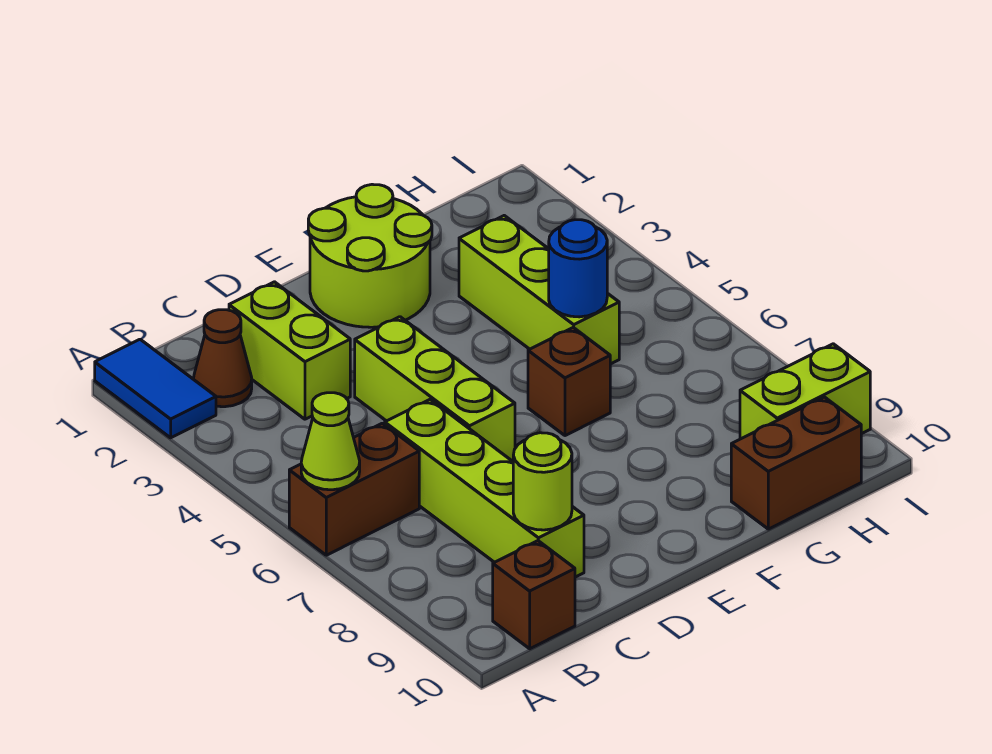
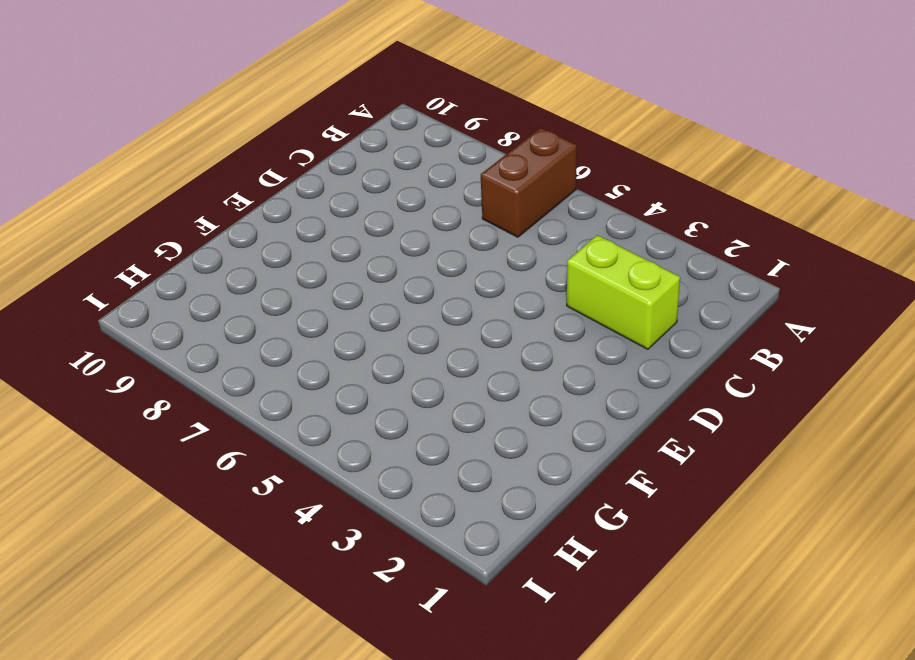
none -> blue tile A1:A2 level 1
none -> brown cone B2 level 1
none -> brown brick B10 level 1

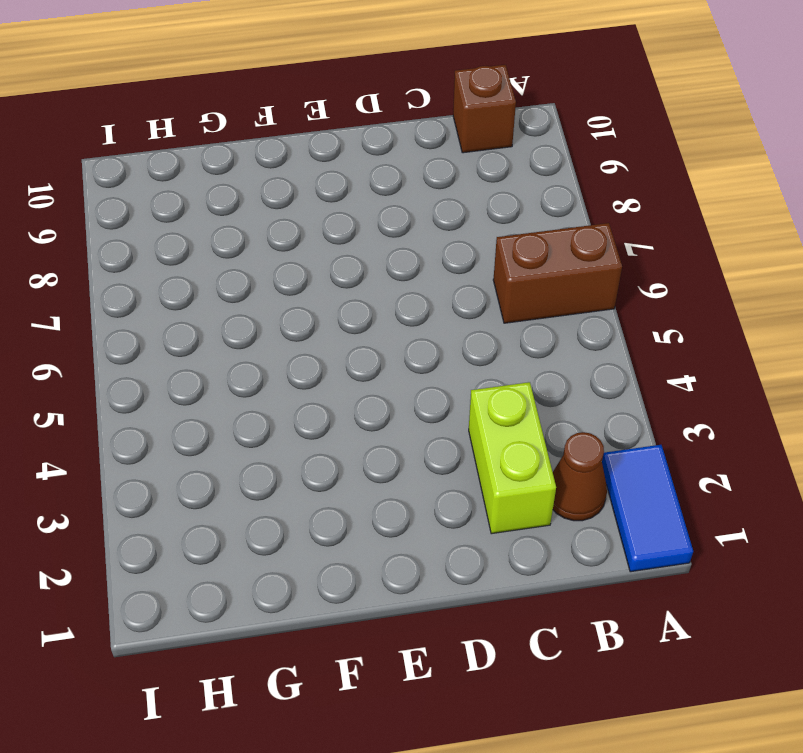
none -> lime brick C6:C9 level 1
none -> lime brick D4:D6 level 1
none -> lime round brick E1:F2 level 1

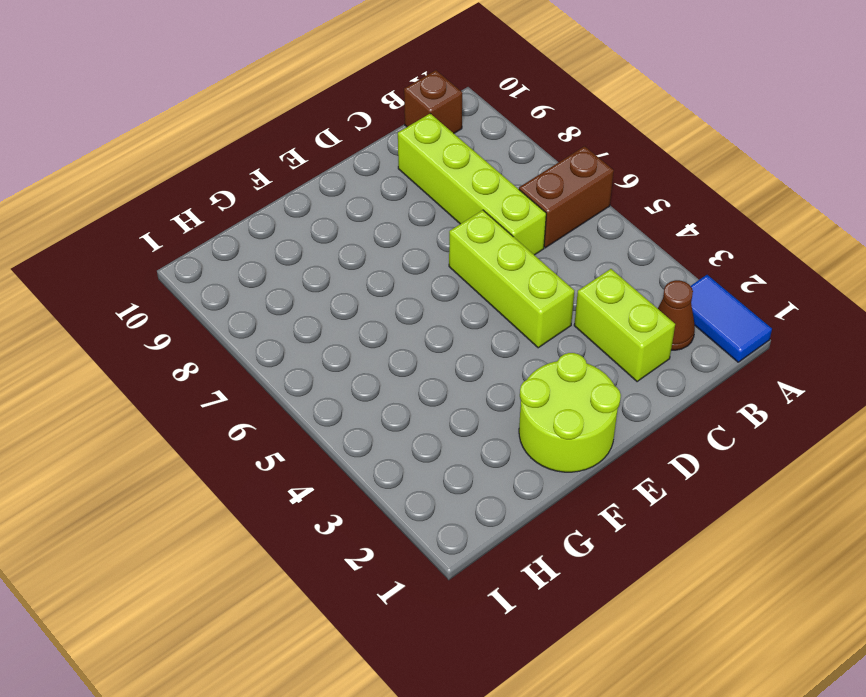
none -> brown brick F6 level 1
none -> lime brick G3:G5 level 1
none -> brown brick G10:H10 level 1

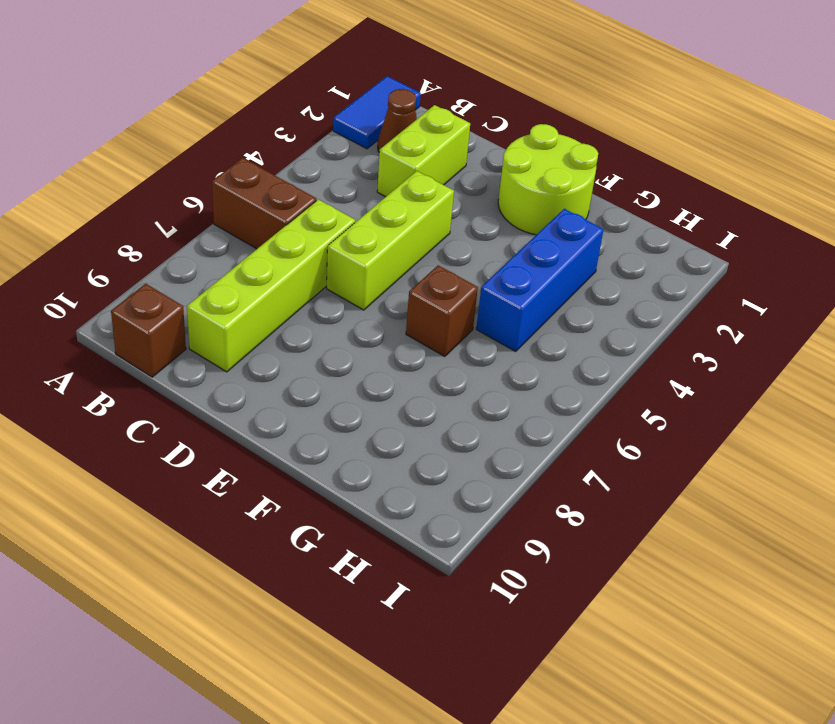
blue brick G3:G5 level 1 -> lime brick G3:G5 level 1
none -> brown brick G10:H10 level 1
none -> lime brick H9:I9 level 1
none -> lime cone A6 level 2

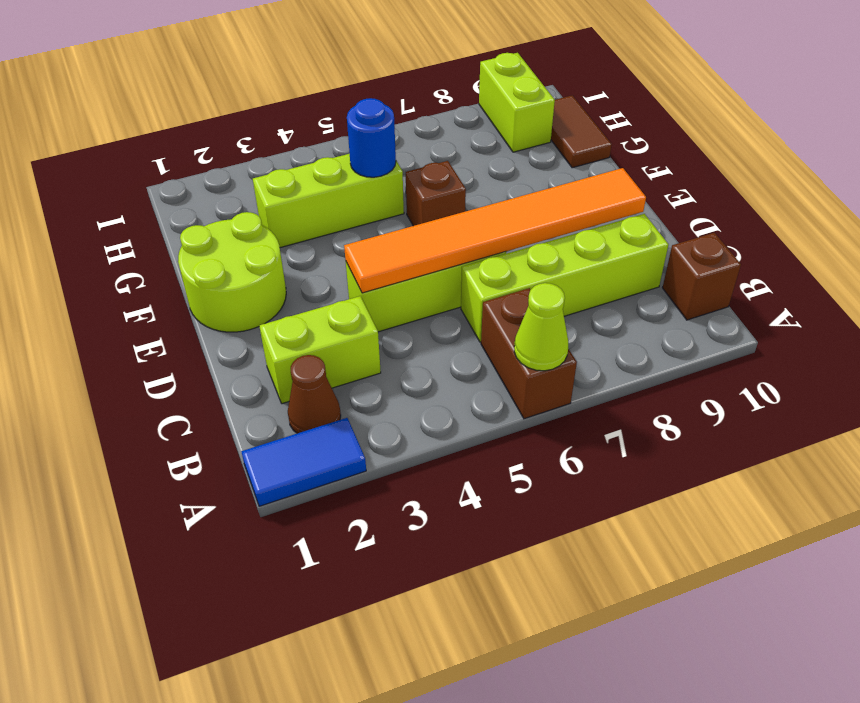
orange tile D4:D9 level 2 -> none
brown tile G10:H10 level 1 -> brown brick G10:H10 level 1
none -> lime round brick C9 level 2

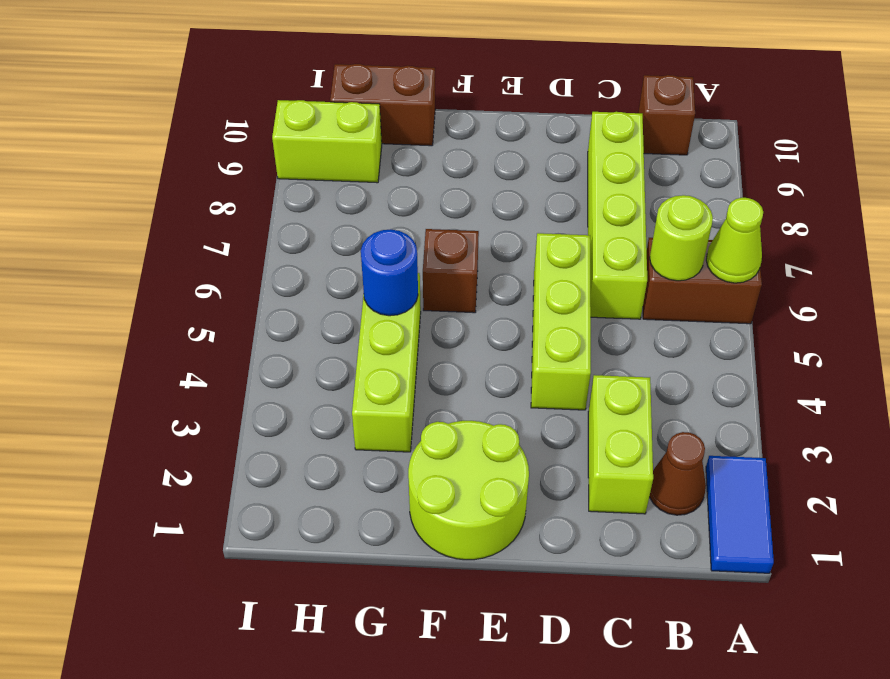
lime round brick B6 level 2 -> lime round brick C9 level 2

